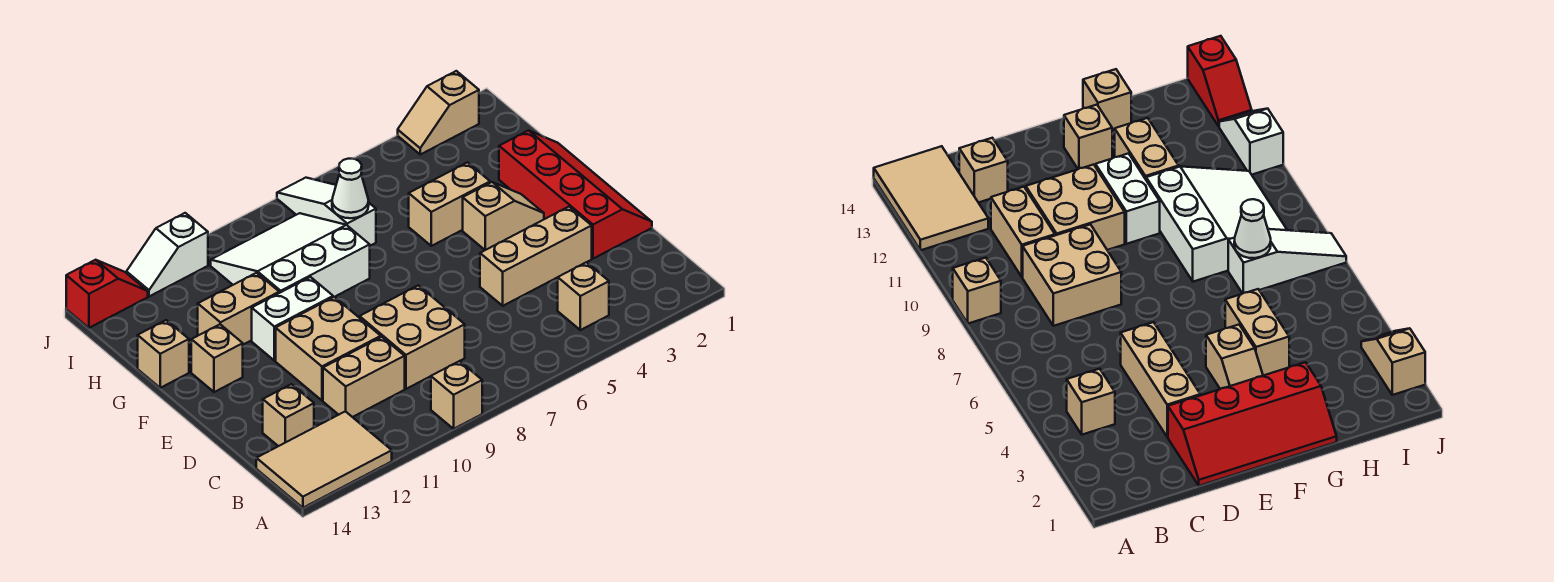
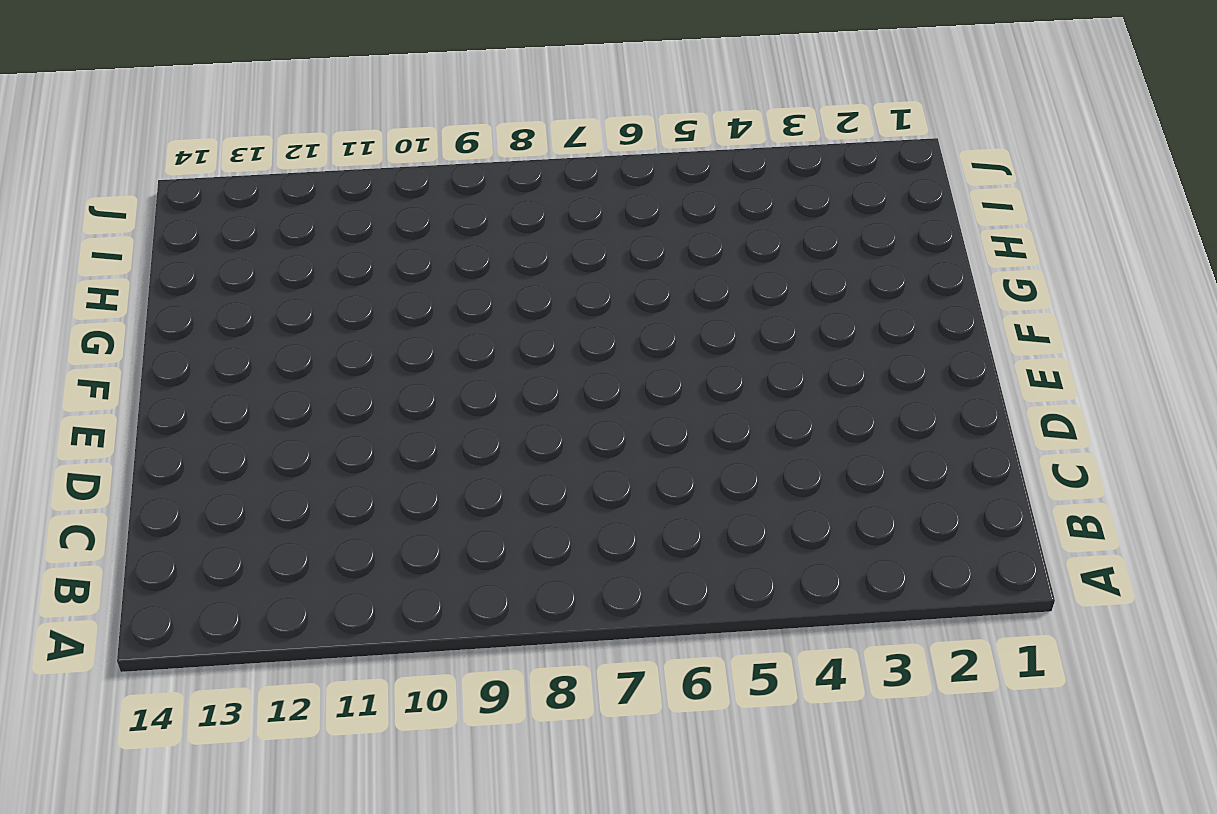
none -> tan brick A9 level 1
none -> tan tile A12:B14 level 1
none -> tan brick B4 level 1

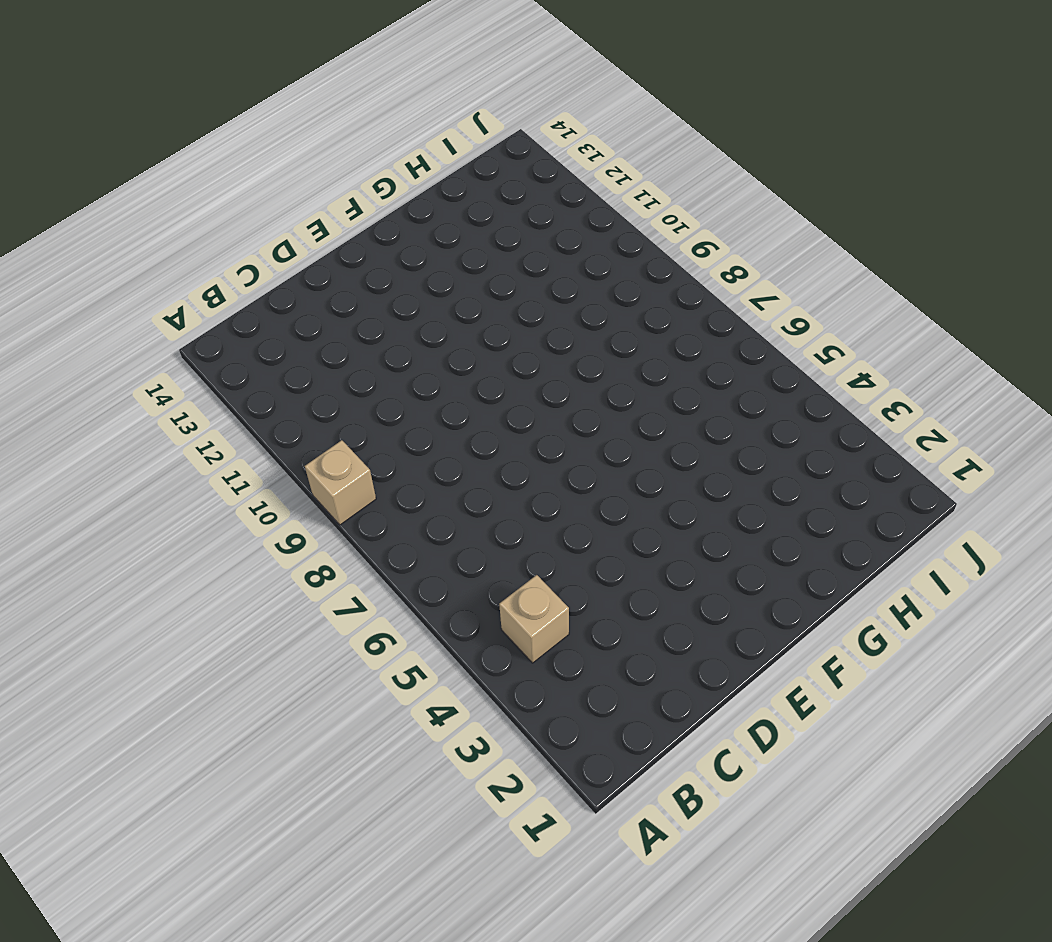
none -> tan tile A12:B14 level 1
none -> tan brick C8:D9 level 1
none -> tan brick C10:C11 level 1

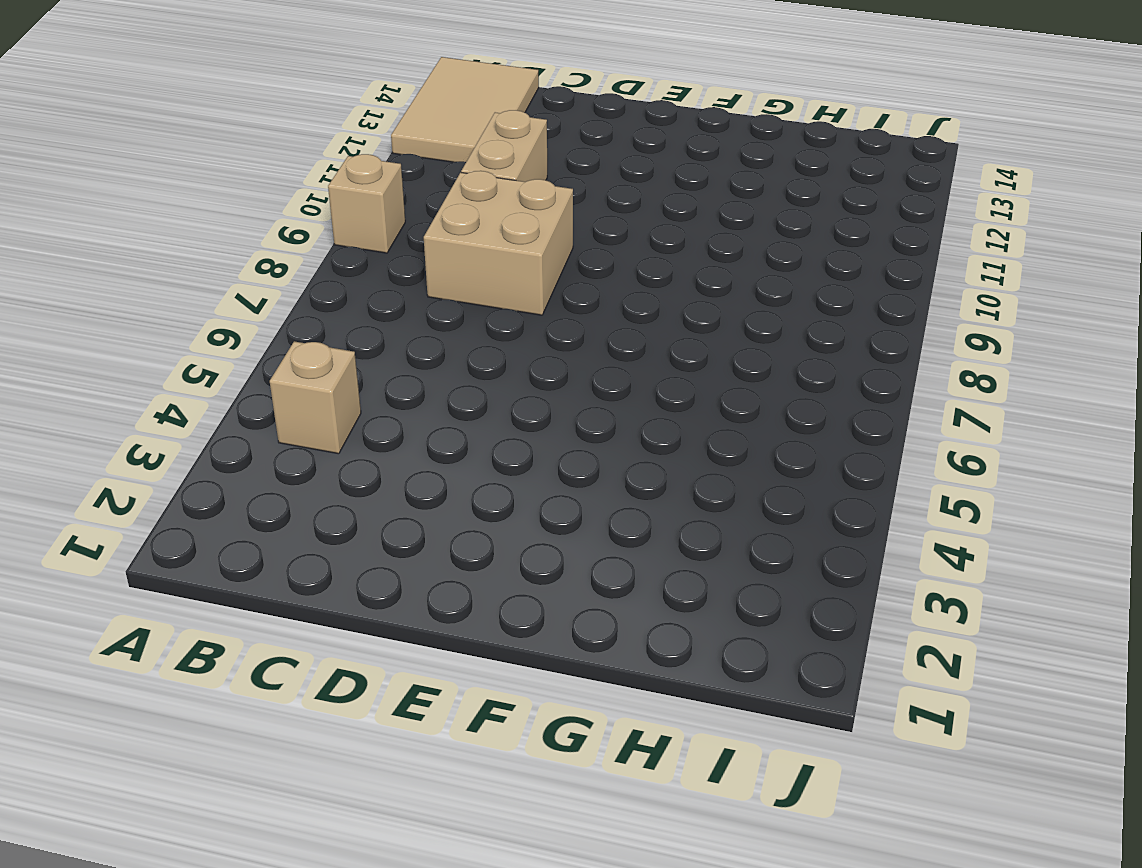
none -> tan brick C13 level 1
none -> red slope D1:G2 level 1 top 2
none -> tan brick D3:D5 level 1

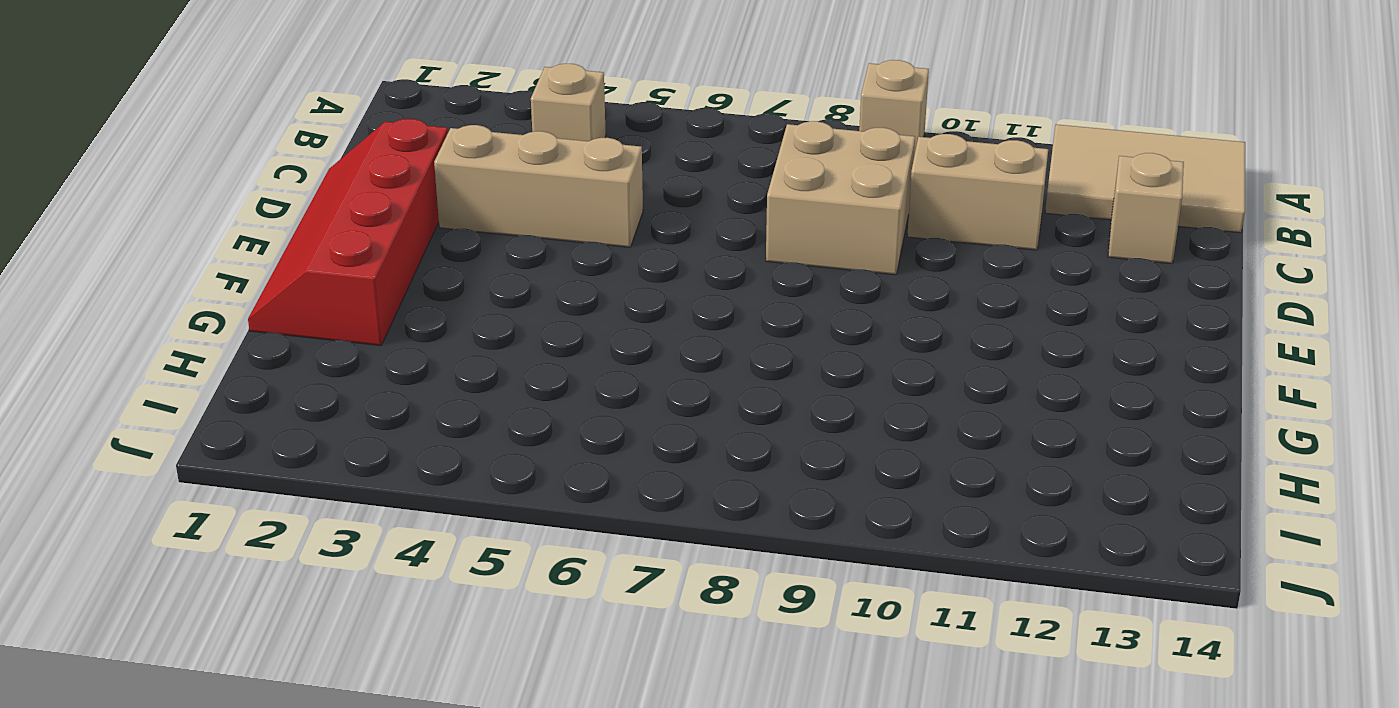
none -> tan brick D10:E11 level 1
none -> tan slope F3:F4 level 1 top 4
none -> white brick F10:F11 level 1

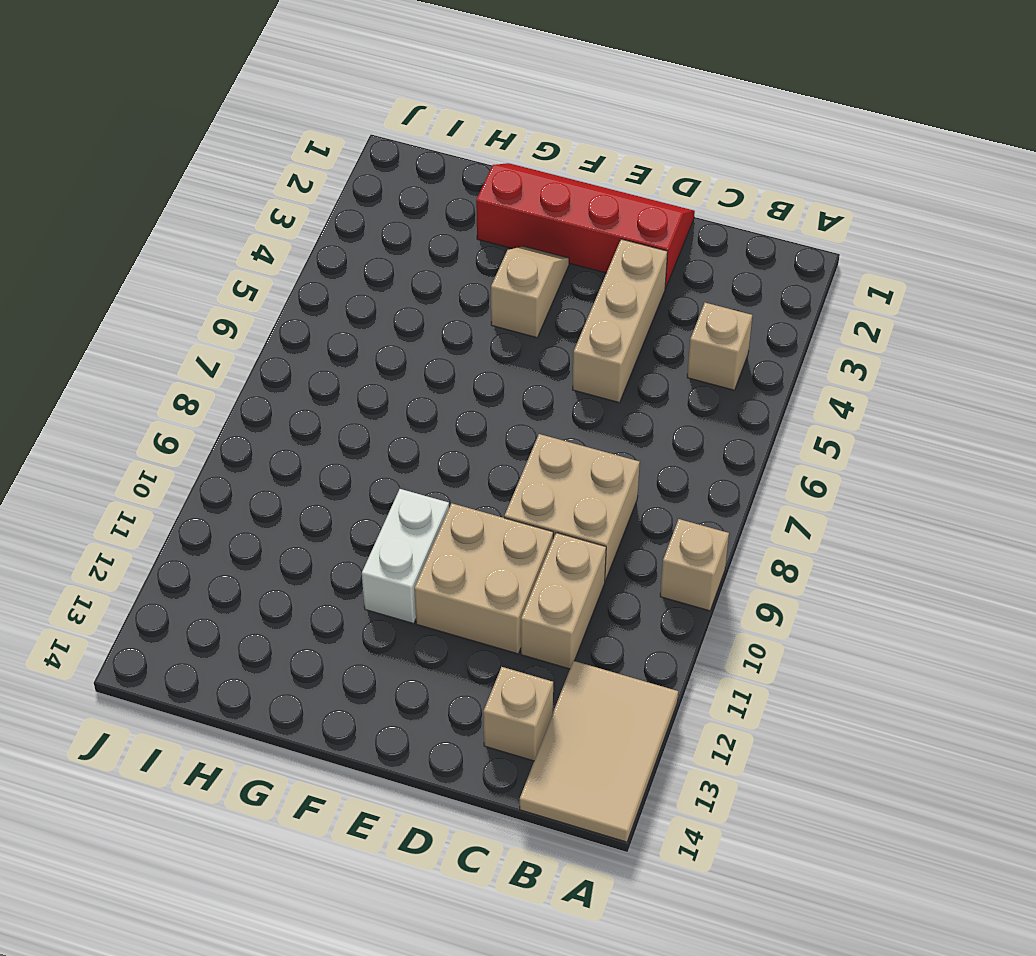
none -> tan brick F13 level 1
none -> tan brick G4:G5 level 1
none -> white slope G8:I10 level 1 top G

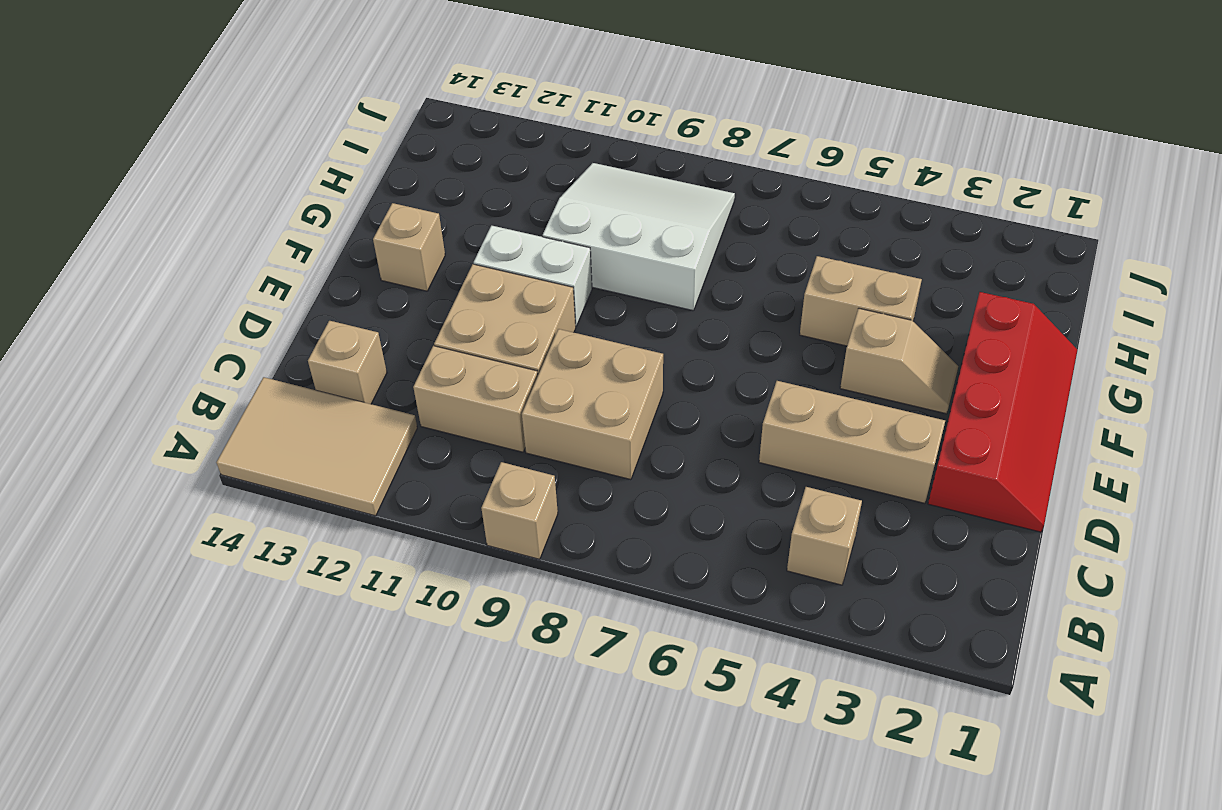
none -> tan brick G11:G12 level 1
none -> tan brick G14 level 1
none -> white slope H7:J7 level 1 top H

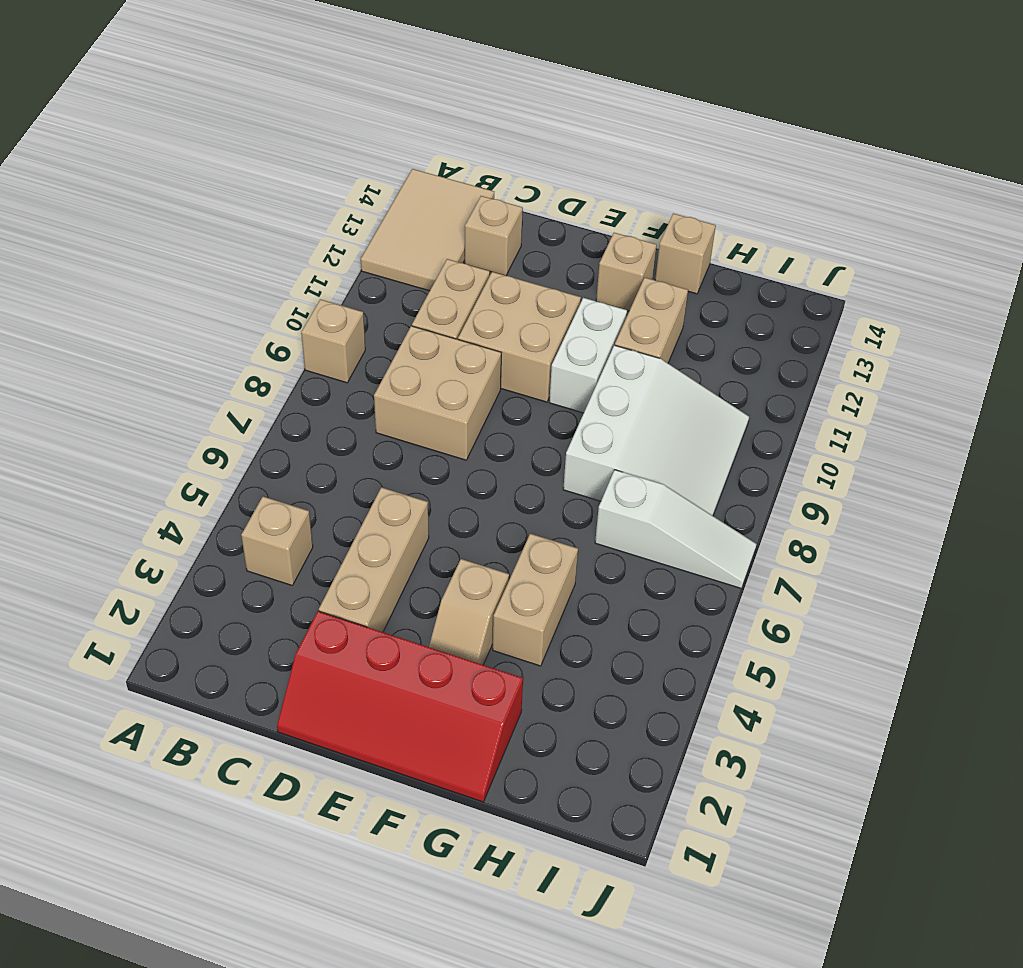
none -> tan slope J2:J3 level 1 top 2
none -> white slope J11:J12 level 1 top 11
none -> red slope J13:J14 level 1 top 14

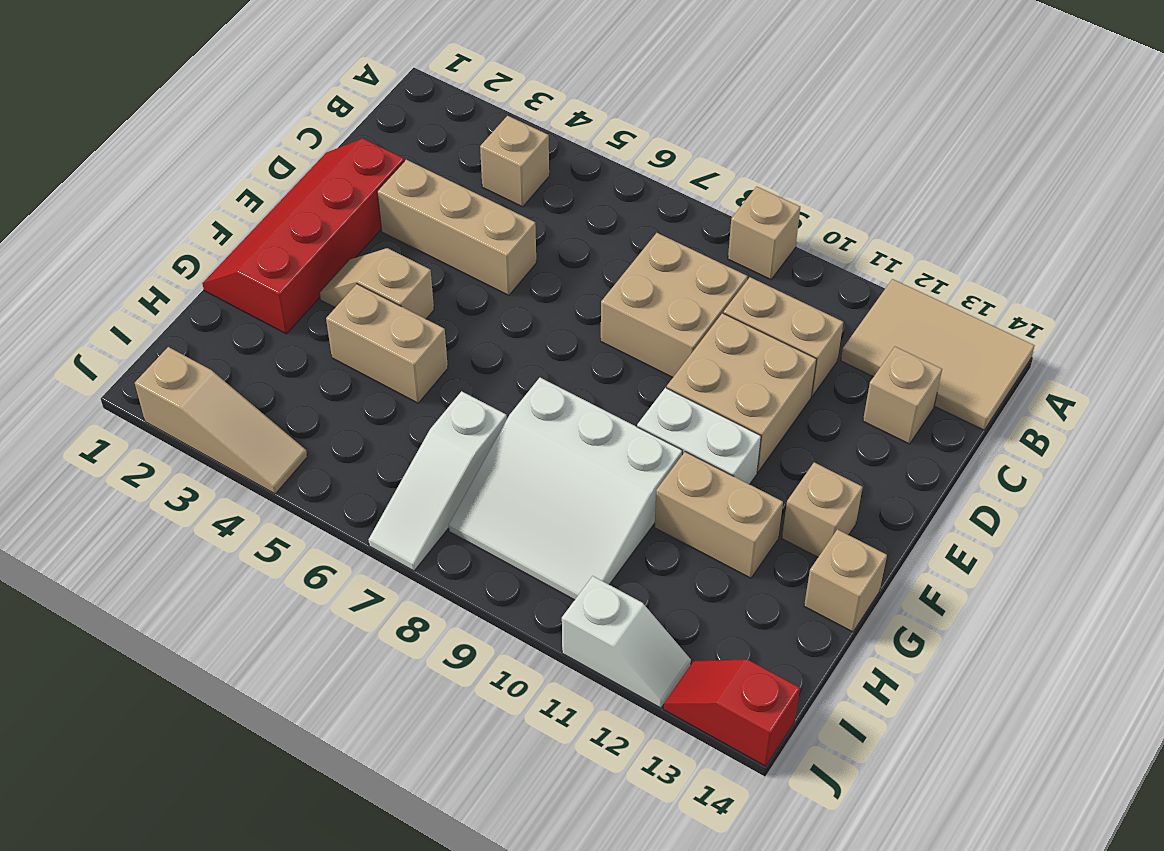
tan slope J2:J4 level 1 top 2 -> tan slope J2:J3 level 1 top 2
none -> white cone H7 level 2

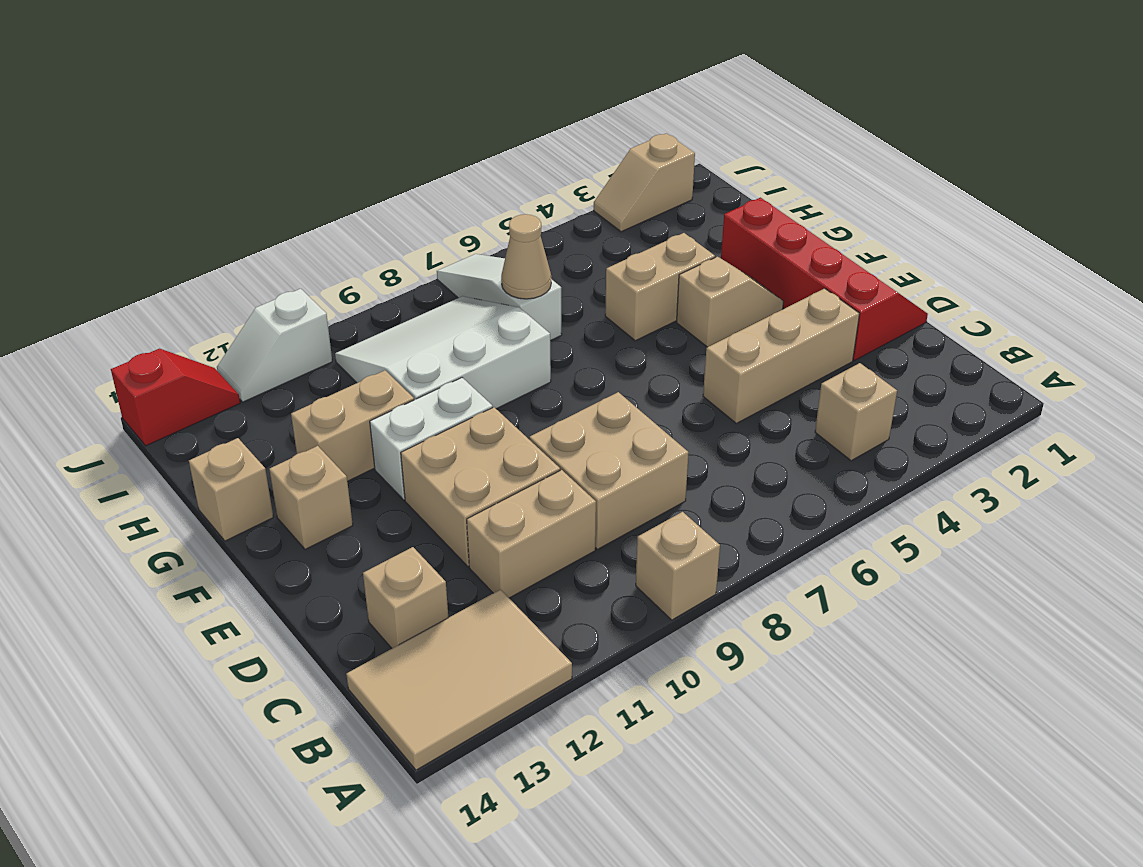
tan cone H7 level 2 -> white cone H7 level 2

